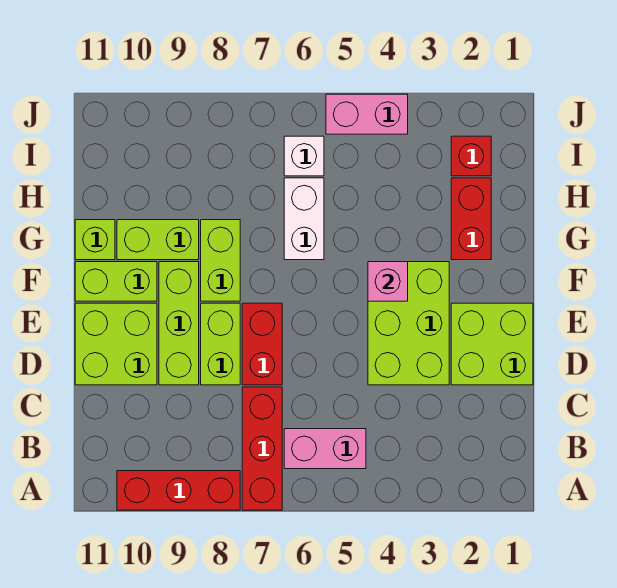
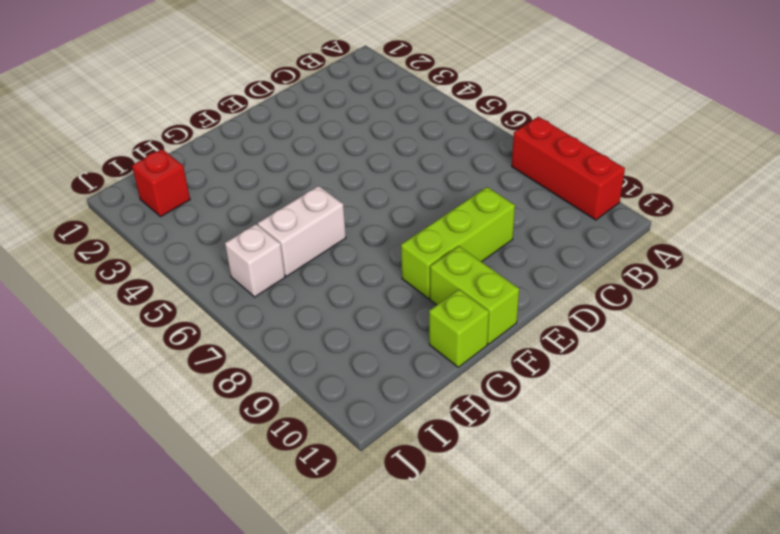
none -> red brick A7:C7 level 1
none -> pink brick B5:B6 level 1
none -> lime brick D1:E2 level 1

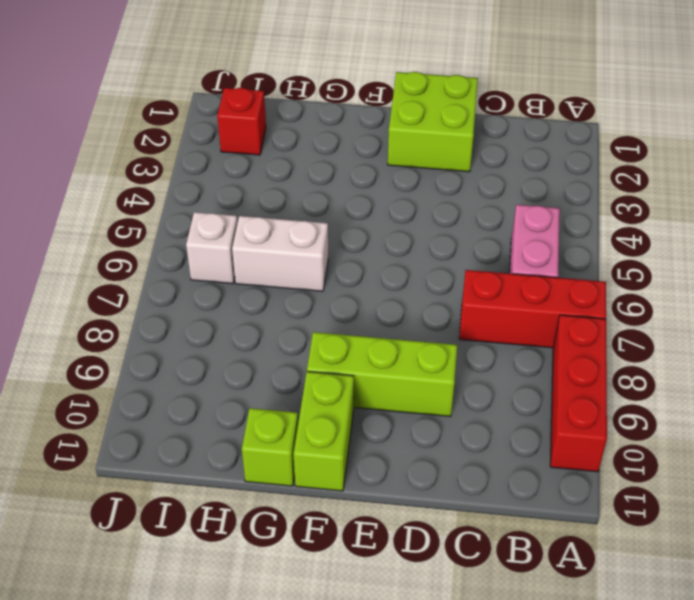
none -> lime brick D3:F4 level 1
none -> red brick D7:E7 level 1
none -> lime brick D8:E8 level 1

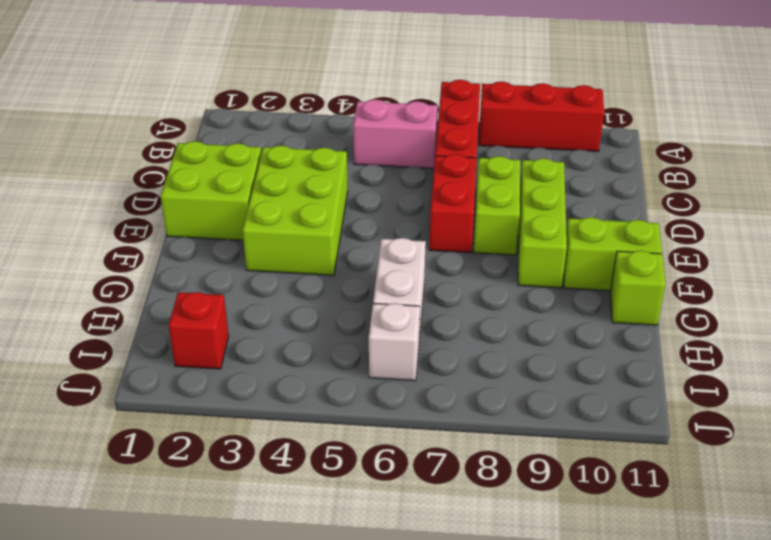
none -> lime brick D10:E11 level 1
none -> lime brick F8:G8 level 1
none -> red brick G2:H2 level 1

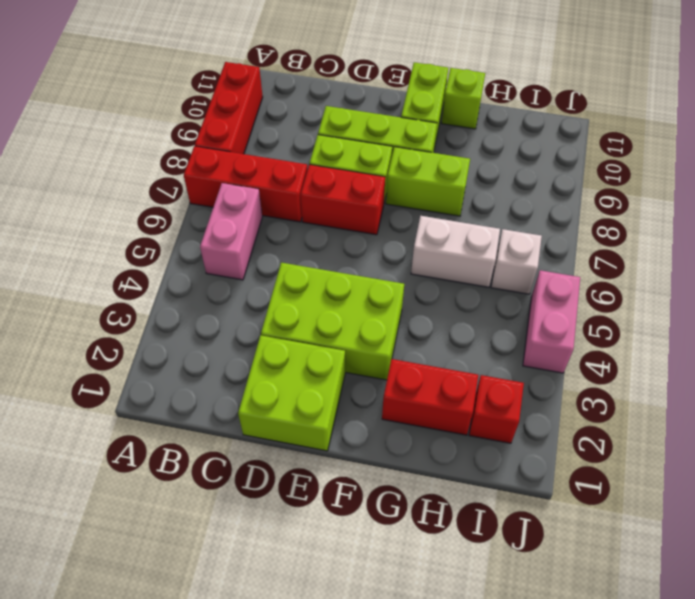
none -> lime brick D10:E11 level 1
none -> lime brick G9:G10 level 1
none -> pink brick F4 level 2

